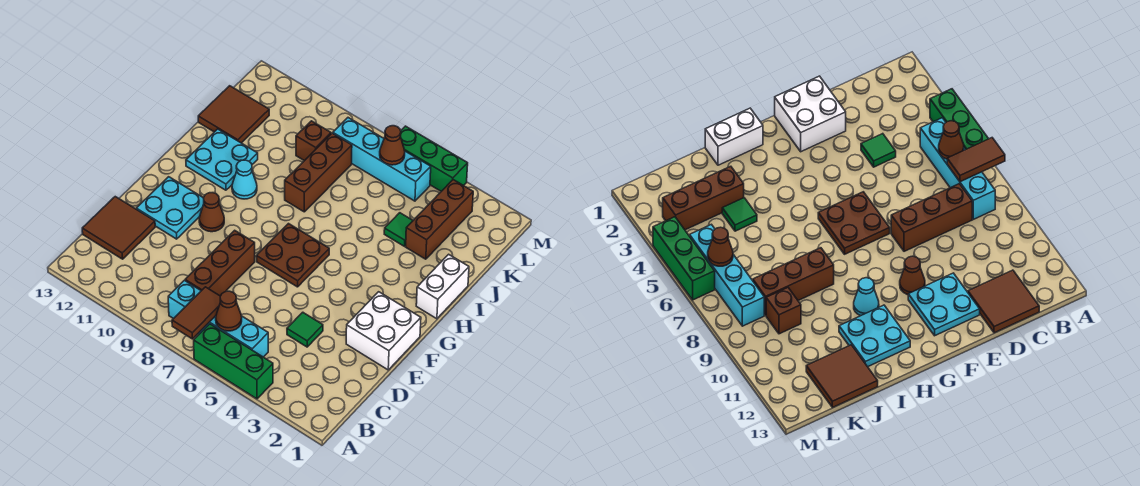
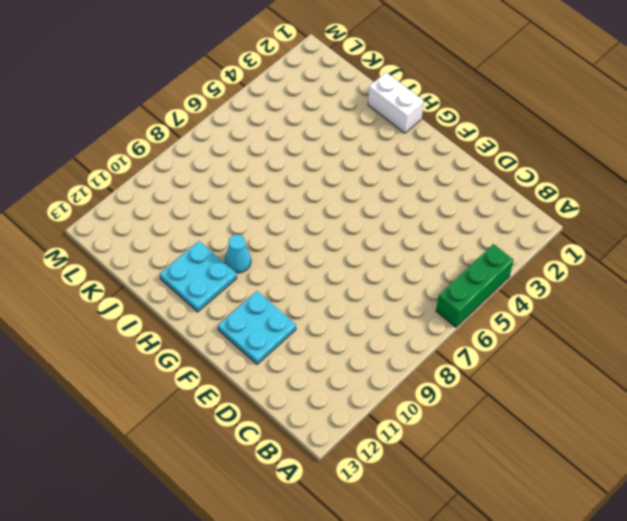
none -> cyan brick B5:B8 level 1
none -> brown brick C8:E8 level 1
none -> brown tile C12:D13 level 1

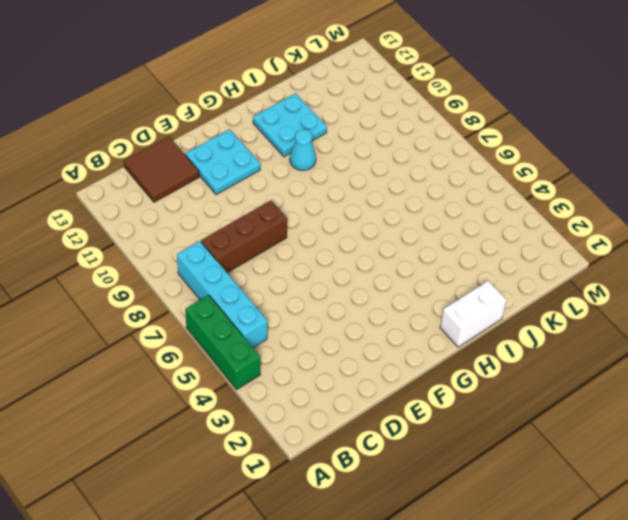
none -> green tile D4 level 1
none -> white brick E1:F2 level 1
none -> brown plate F6:G7 level 1

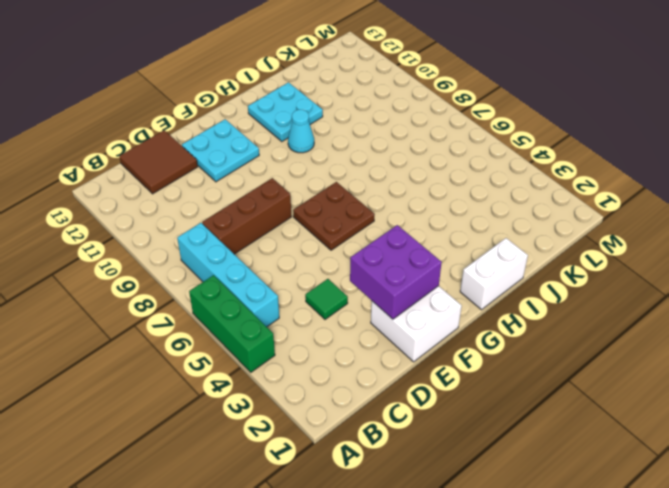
purple brick E2:F3 level 2 -> none
none -> brown cone F10 level 1
none -> brown brick I8:K8 level 1
none -> brown brick J3:L3 level 1

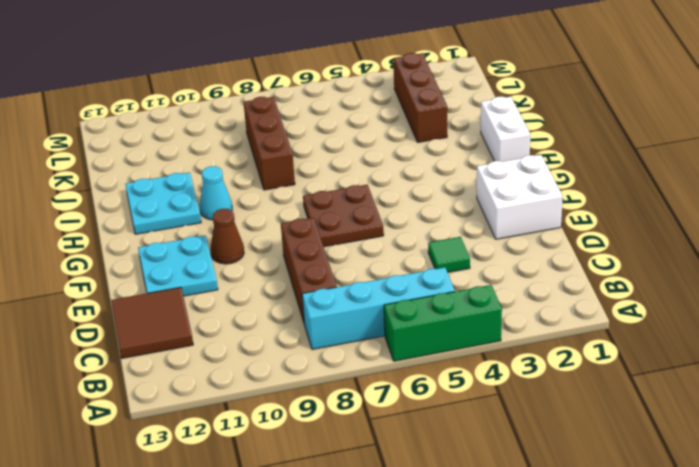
none -> green tile J4 level 1
none -> brown tile J12:K13 level 1
none -> brown brick K9 level 1

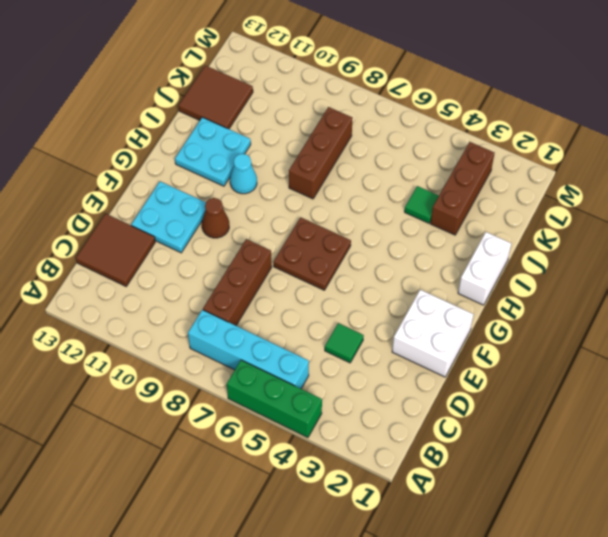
none -> brown brick K9 level 1
none -> cyan brick L5:L8 level 1
none -> green brick M4:M6 level 1

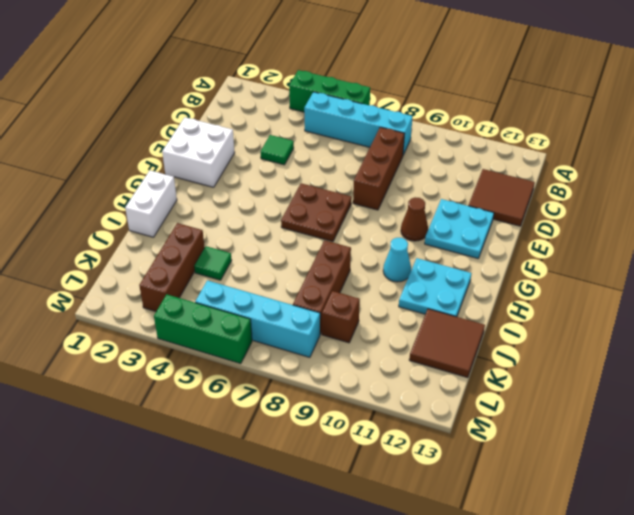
none -> brown tile A7:B7 level 2
none -> brown cone B6 level 2
none -> brown cone L6 level 2

